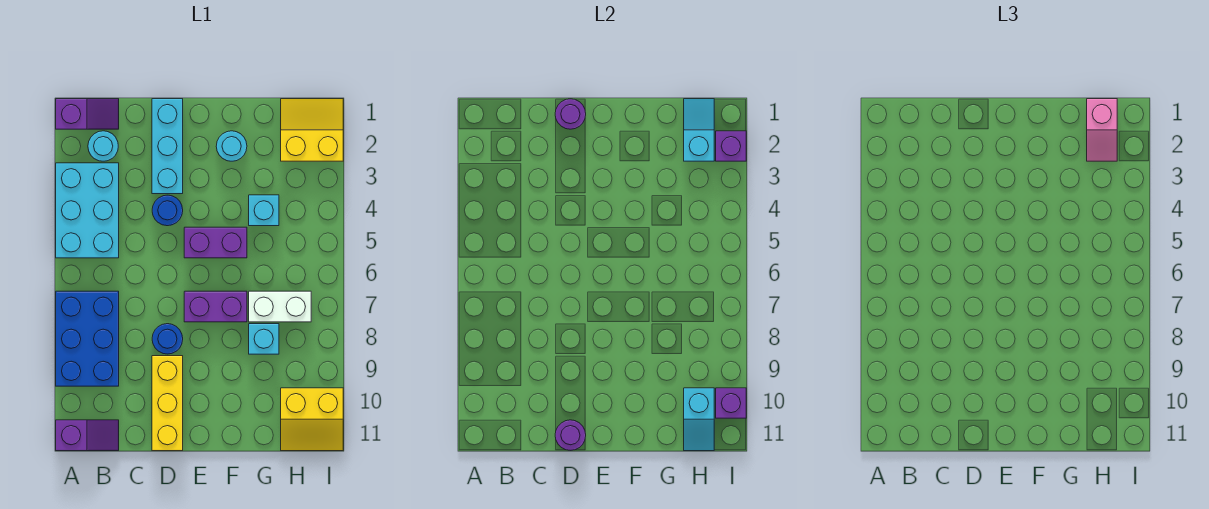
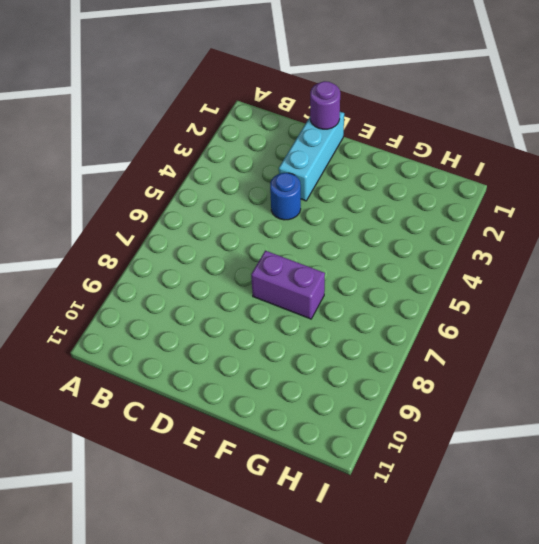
none -> purple slope A1:B1 level 1 top A
none -> cyan brick A3:B5 level 1
none -> blue brick A7:B9 level 1

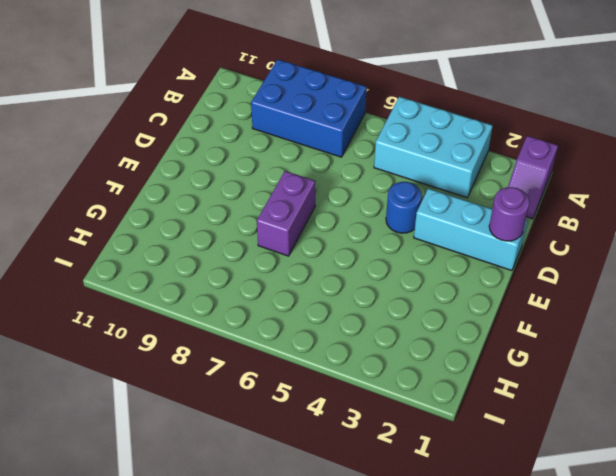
none -> purple slope A11:B11 level 1 top A
none -> cyan round brick B2 level 1
none -> blue round brick D8 level 1

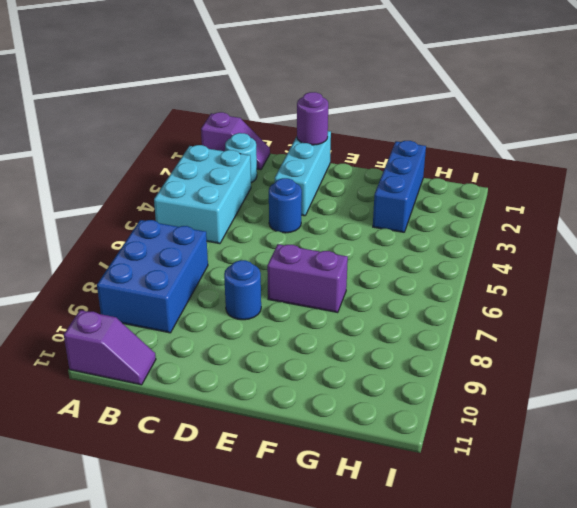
blue brick G1:G3 level 1 -> none
none -> yellow brick D9:D11 level 1
none -> purple brick E5:F5 level 1
none -> cyan round brick F2 level 1

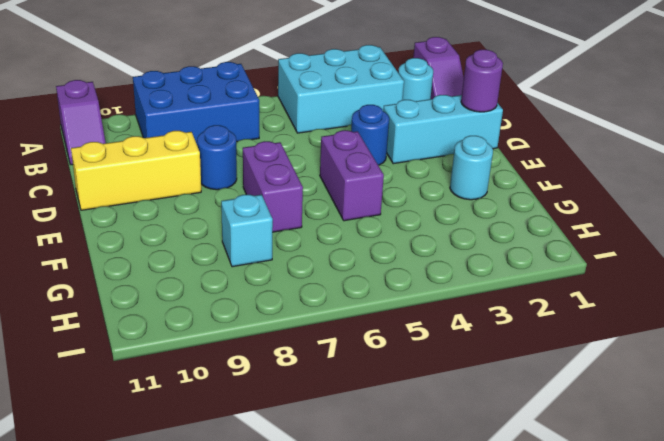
none -> cyan brick G4 level 1
none -> white brick G7:H7 level 1
none -> yellow slope H1:I2 level 1 top 2

